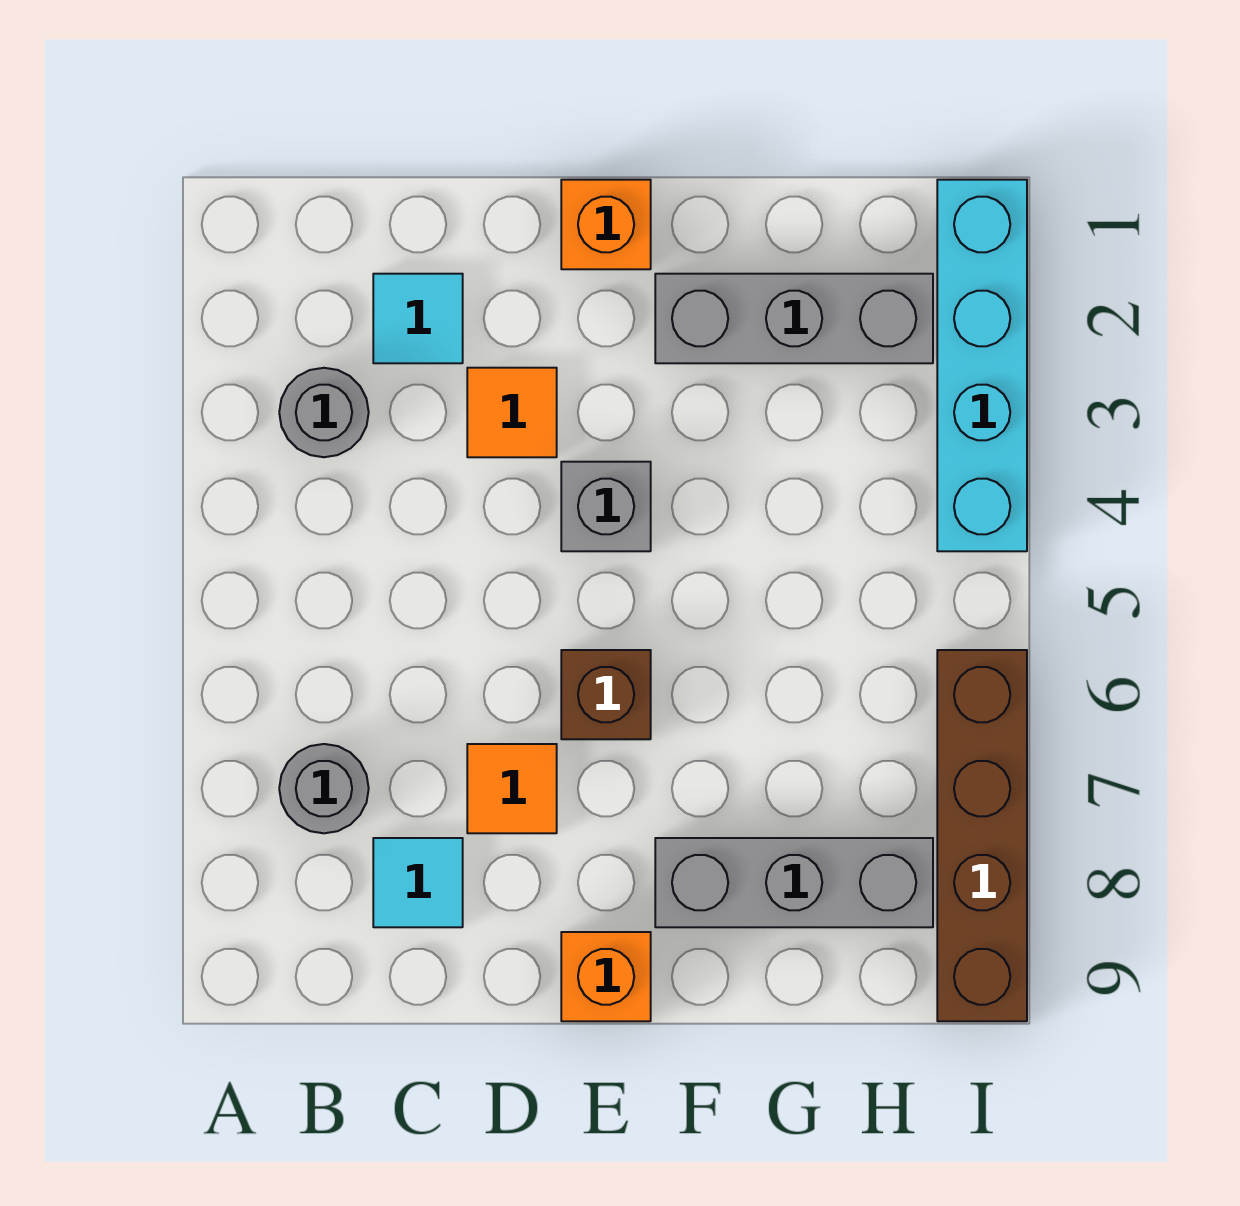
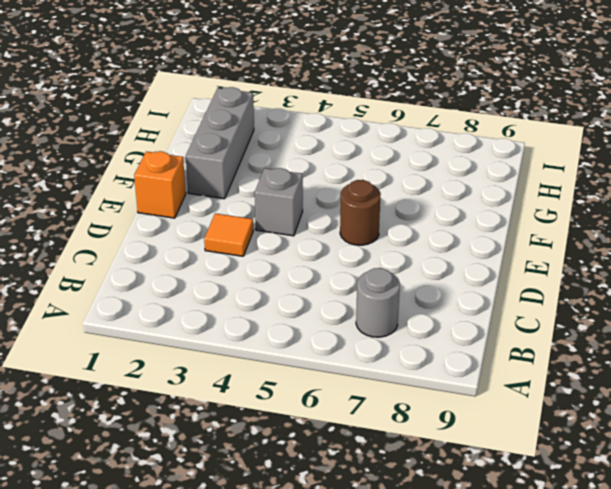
brown round brick E6 level 1 -> brown brick E6 level 1
none -> grey round brick B3 level 1
none -> cyan tile C2 level 1
none -> cyan tile C8 level 1

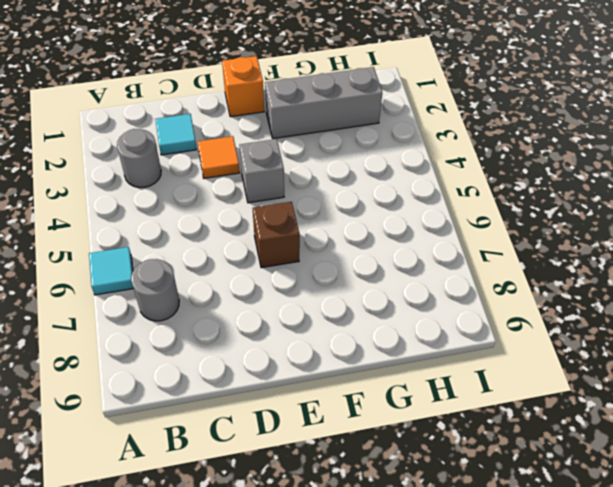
cyan tile A6 level 1 -> cyan tile C8 level 1
none -> orange tile D7 level 1
none -> orange brick E9 level 1
none -> grey brick F8:H8 level 1

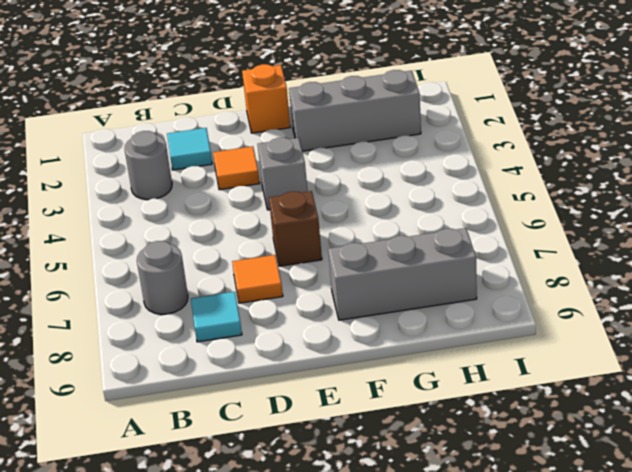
none -> orange brick E9 level 1
none -> cyan brick I1:I4 level 1
none -> brown brick I6:I9 level 1

